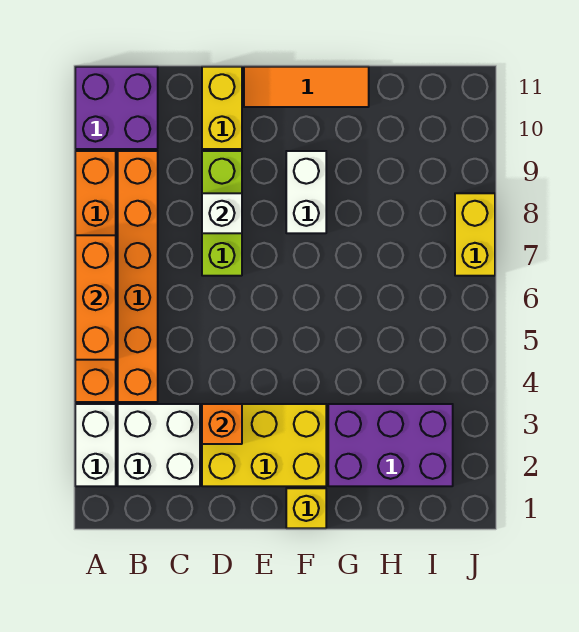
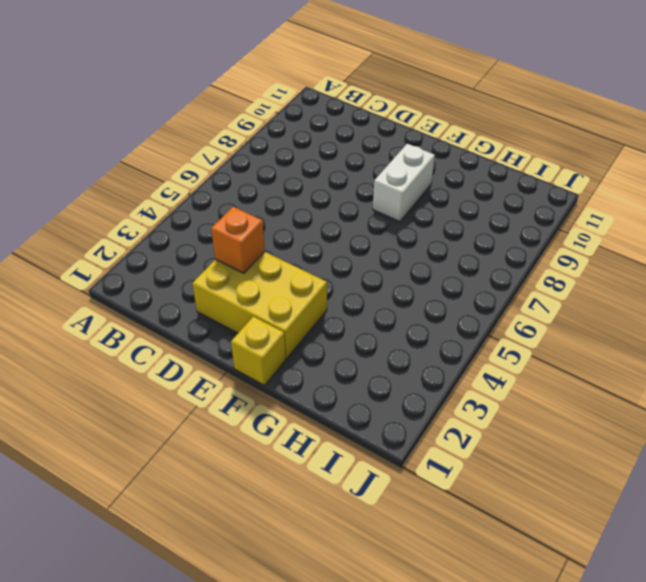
none -> white brick A2:A3 level 1
none -> orange brick A4:A9 level 1
none -> purple brick A10:B11 level 1

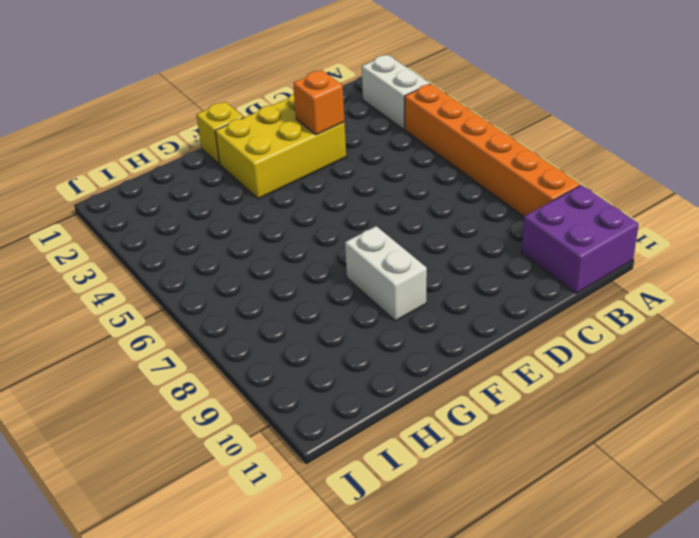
none -> white brick B2:C3 level 1
none -> orange brick B4:B9 level 1
none -> lime brick D7:D9 level 1

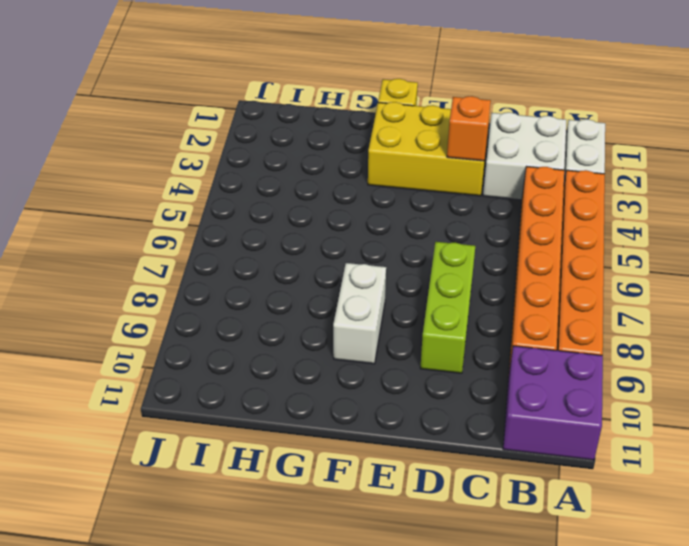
none -> yellow brick D10:D11 level 1
none -> orange tile E11:G11 level 1
none -> purple brick G2:I3 level 1

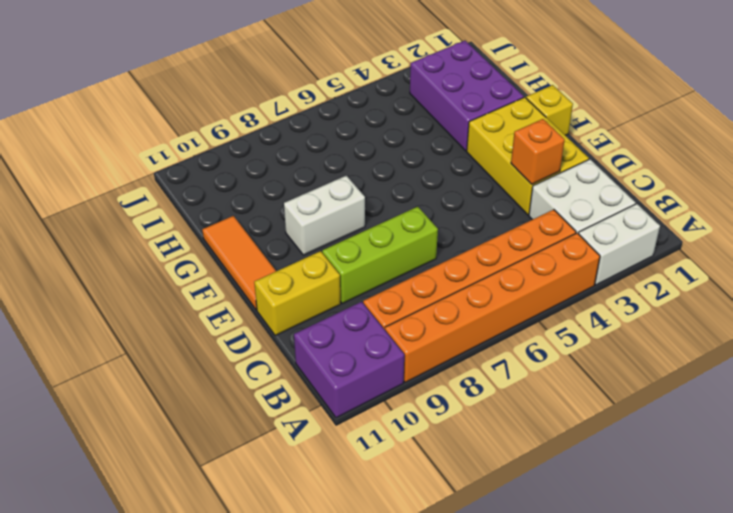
none -> yellow brick J7:J8 level 1
none -> orange brick A5:A7 level 2
none -> white brick D8 level 2

